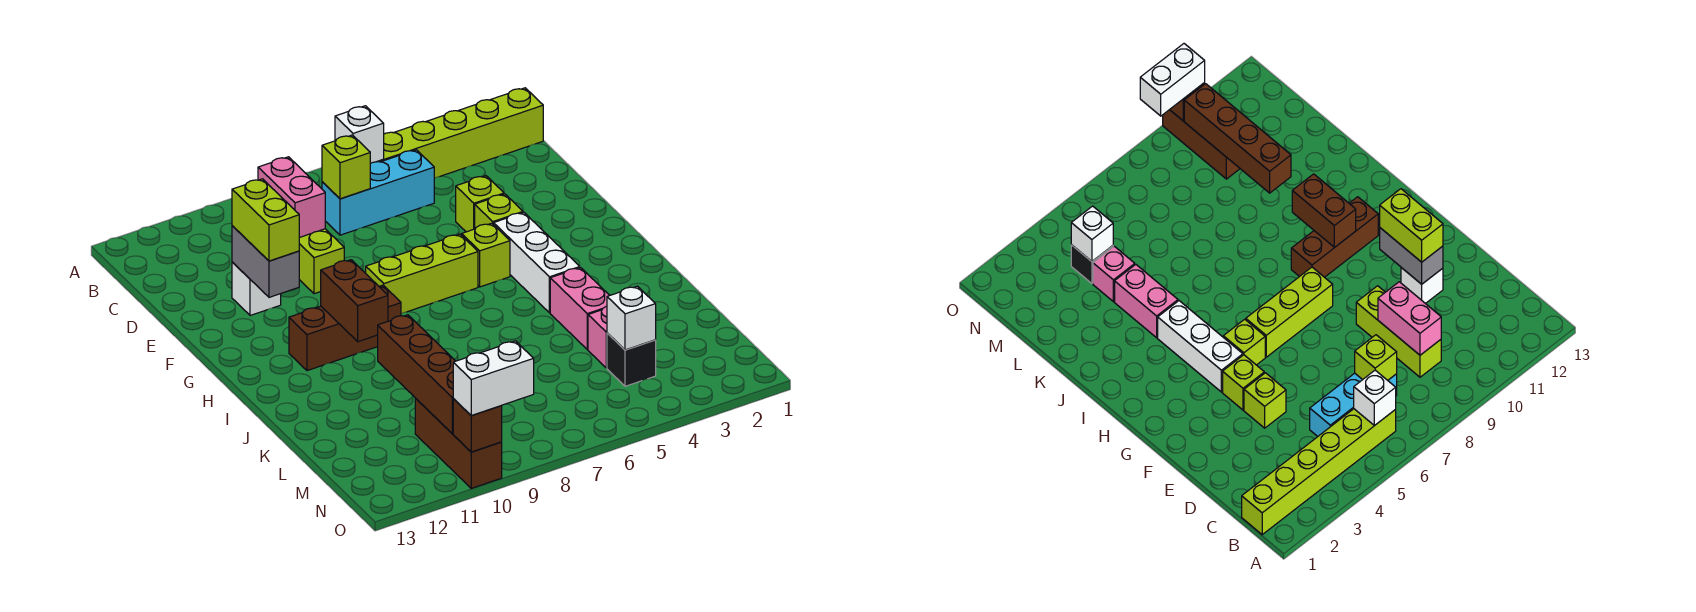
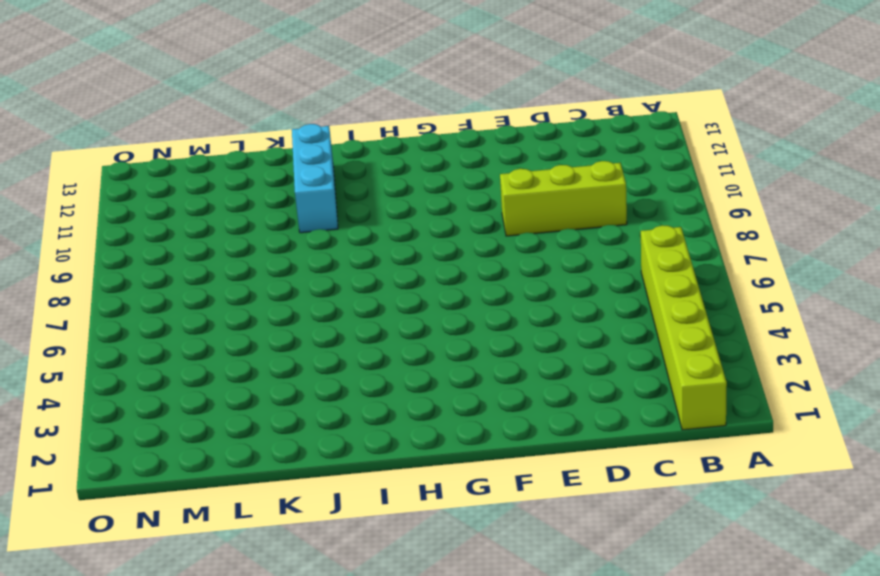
cyan brick J10:J12 level 1 -> cyan brick C5:C7 level 1
none -> lime brick E4 level 1
none -> white brick E11 level 1
none -> lime brick F4 level 1

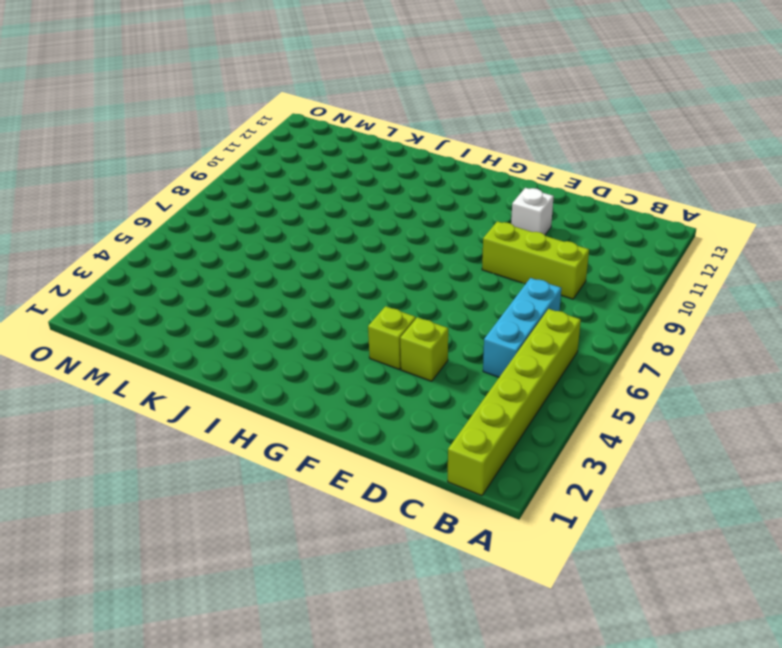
none -> white brick G4:I4 level 1
none -> lime brick G5 level 1
none -> lime brick G6:G8 level 1

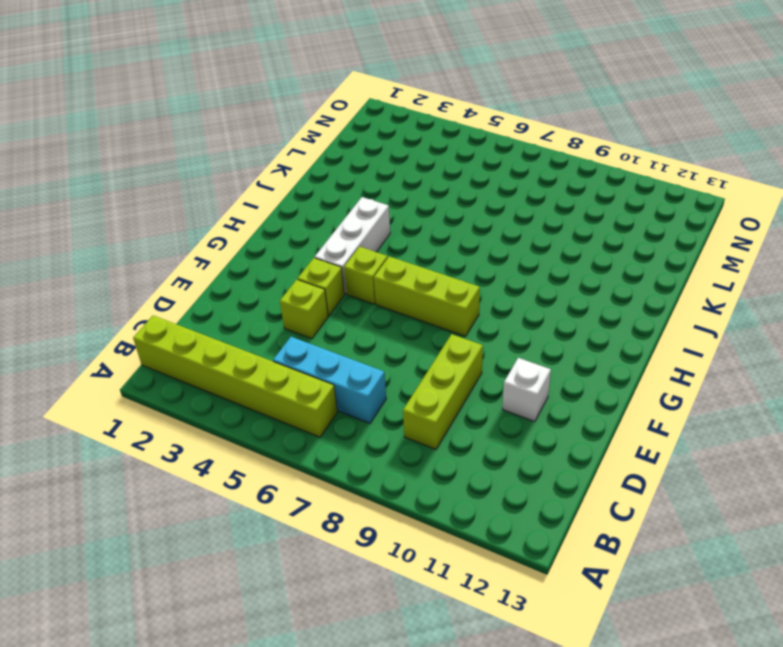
none -> brown brick H9:H11 level 1
none -> pink brick J4:K4 level 1
none -> pink brick L4 level 1

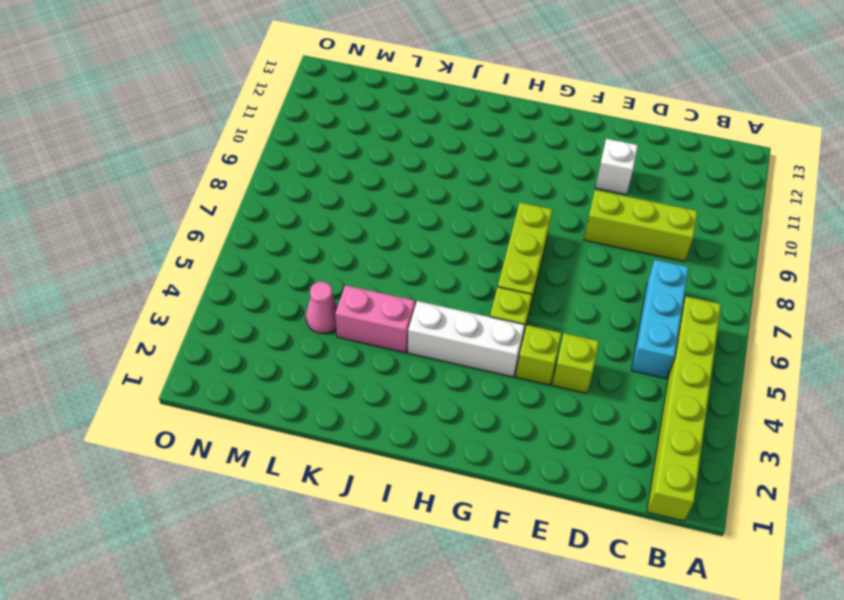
pink cone L4 level 1 -> pink brick L4 level 1
none -> brown brick H9:H11 level 1
none -> black brick M4 level 1
none -> brown brick M10:O10 level 1

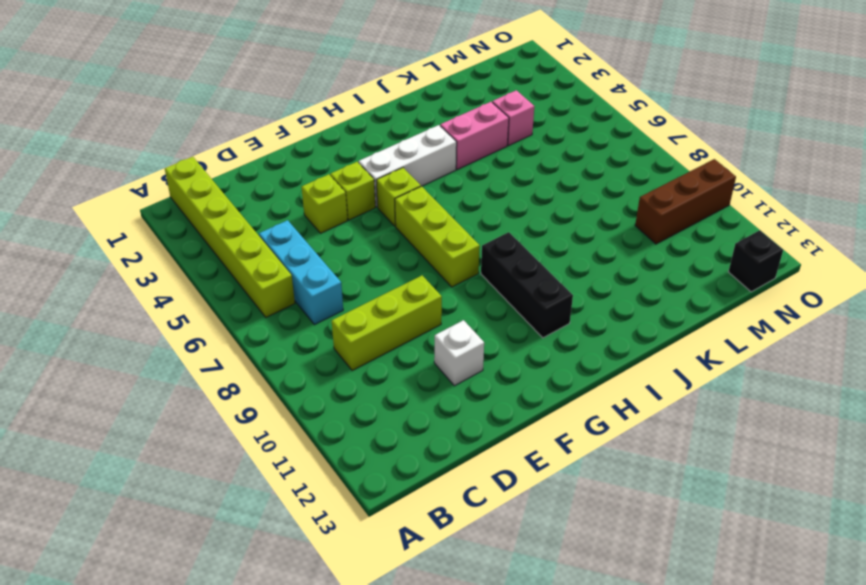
black brick H9:H11 level 1 -> brown brick H9:H11 level 1
black brick N13 level 1 -> black brick M4 level 1
none -> white brick B6 level 2
none -> lime brick C7 level 2
none -> pink brick C9:D9 level 2

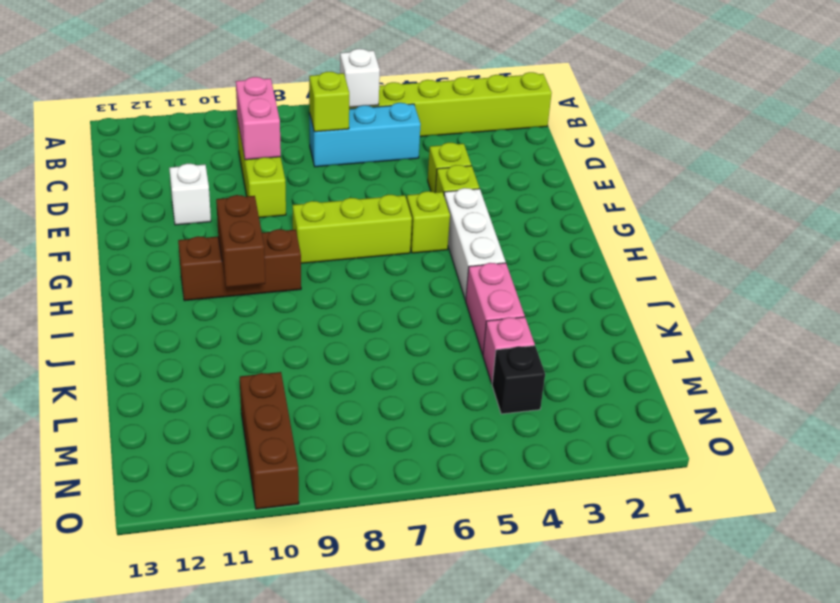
none -> grey brick E11:F11 level 2
none -> brown brick K10:N10 level 2
none -> white brick M4 level 2

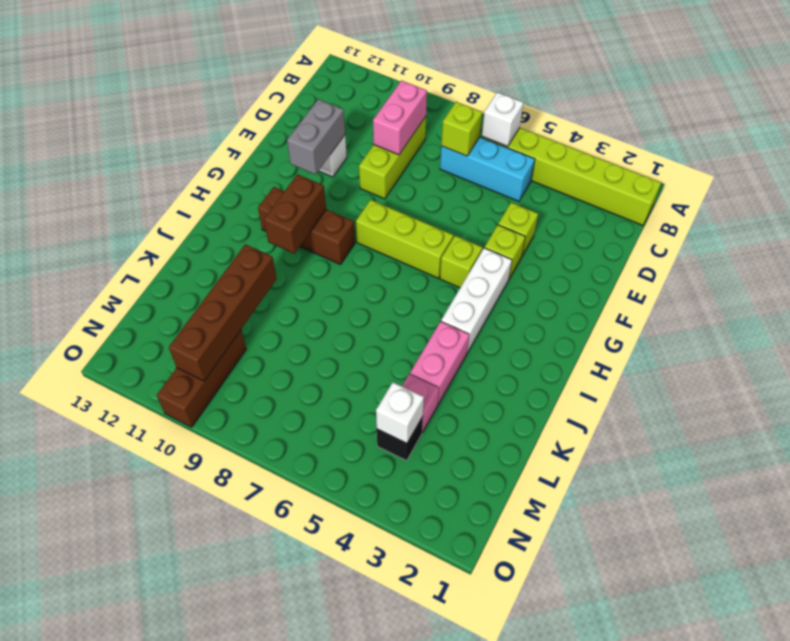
none -> brown brick O10 level 2
none -> lime brick E11:F11 level 3
none -> white brick O9:O10 level 3

